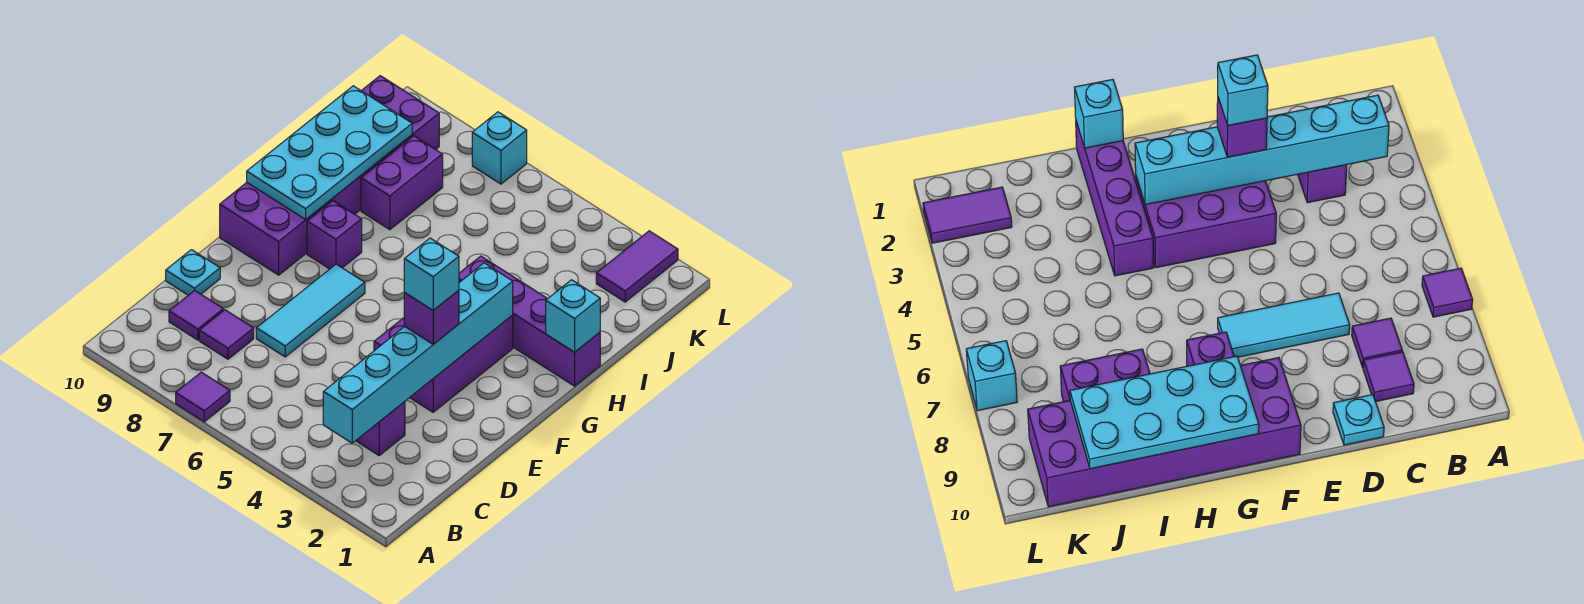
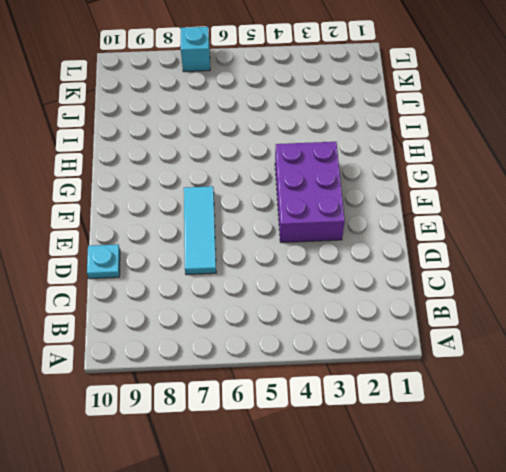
none -> purple tile A7 level 1
none -> purple brick C3 level 1
none -> purple tile C8 level 1

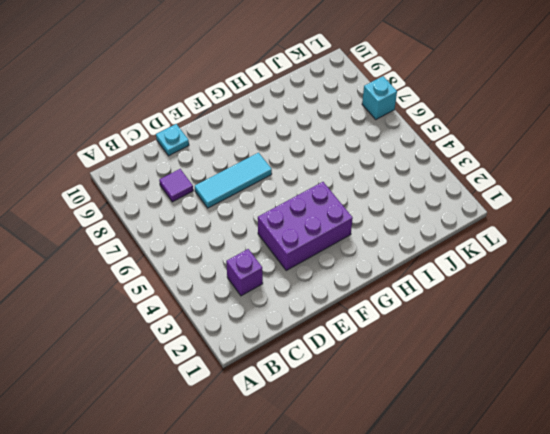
none -> purple tile A7 level 1
none -> purple tile C9 level 1
none -> purple brick F9:K10 level 1

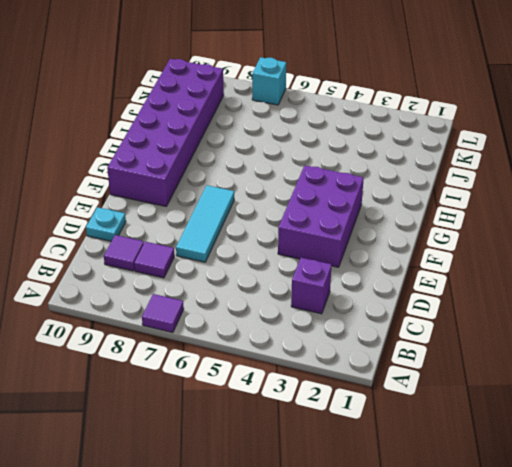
none -> purple brick G8 level 1
none -> purple brick H1:H4 level 1
none -> purple brick I8:J8 level 1

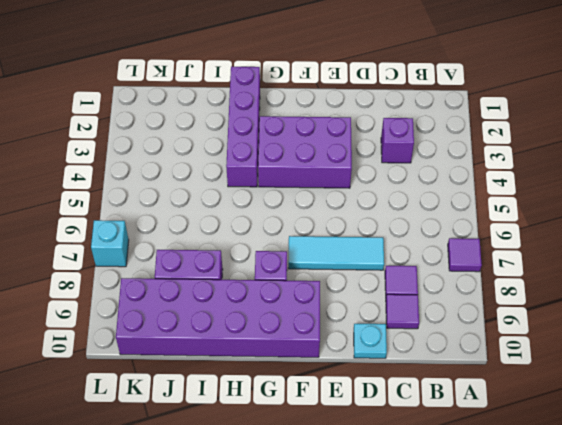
none -> purple tile K2:L2 level 1
none -> cyan brick B3:G3 level 2
none -> cyan plate G9:J10 level 2

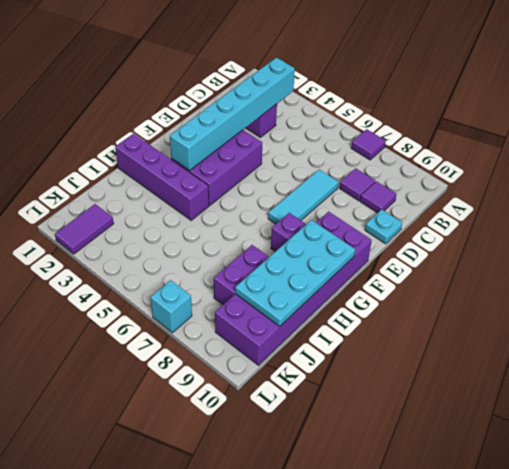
none -> cyan brick H1 level 2
none -> purple brick E3 level 3
none -> cyan brick E3 level 4

